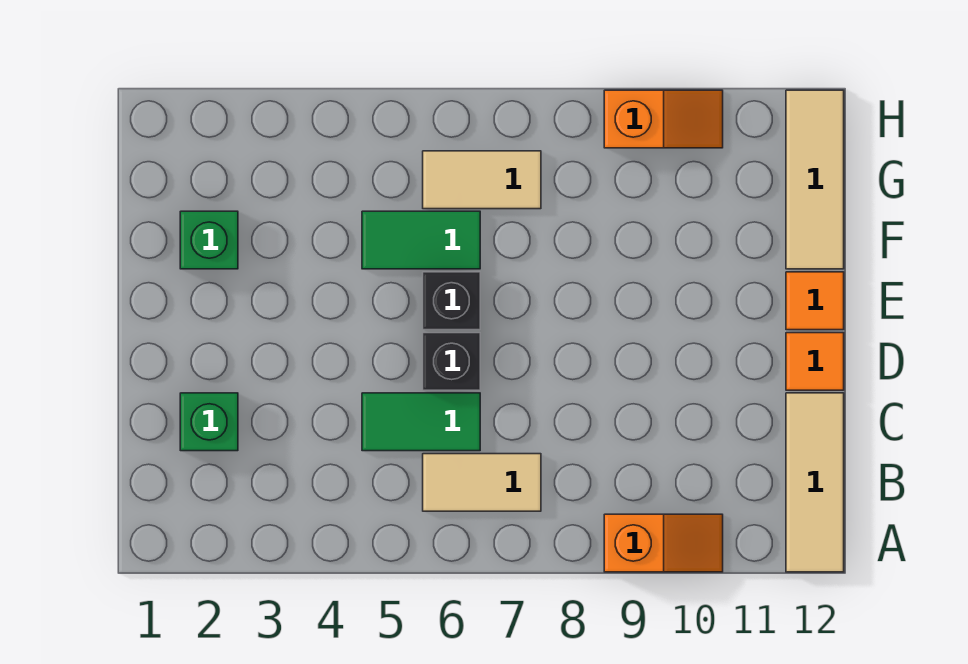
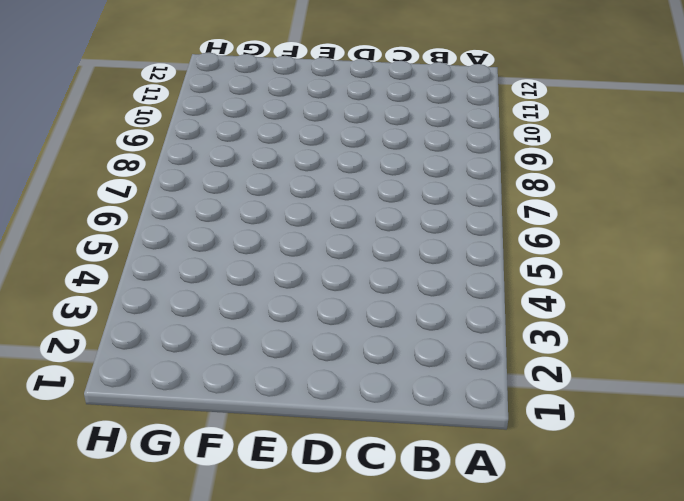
none -> orange slope A9:A10 level 1 top 9
none -> tan tile A12:C12 level 1
none -> tan tile B6:B7 level 1

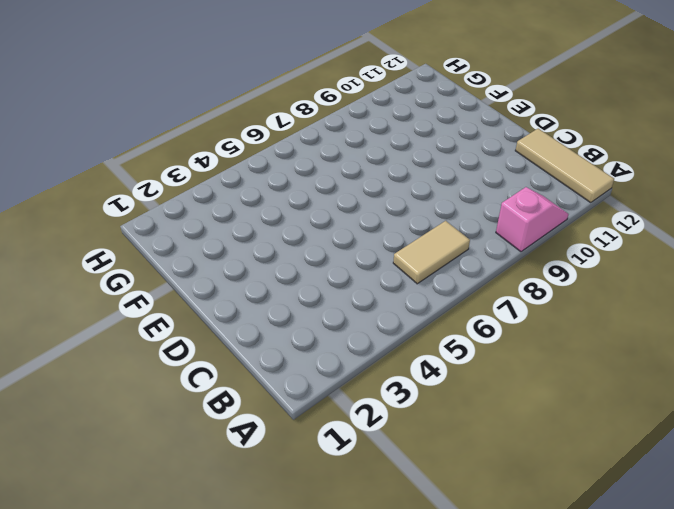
pink slope A9:A10 level 1 top 9 -> orange slope A9:A10 level 1 top 9
none -> green brick C2 level 1
none -> green tile C5:C6 level 1
none -> black brick D6 level 1

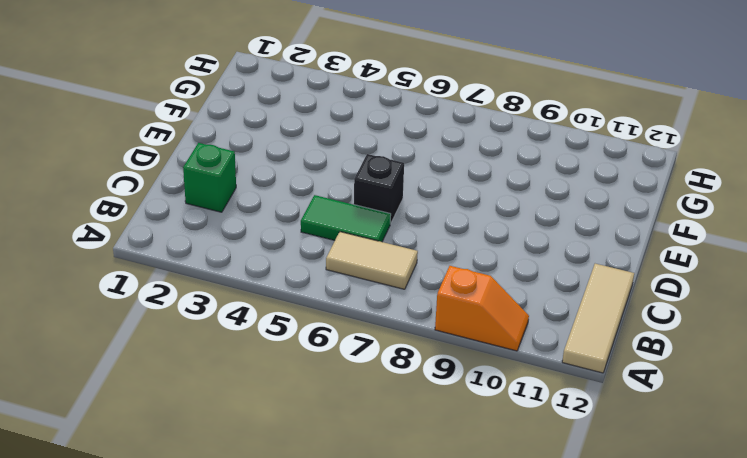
none -> orange tile D12 level 1
none -> black brick E6 level 1
none -> orange tile E12 level 1

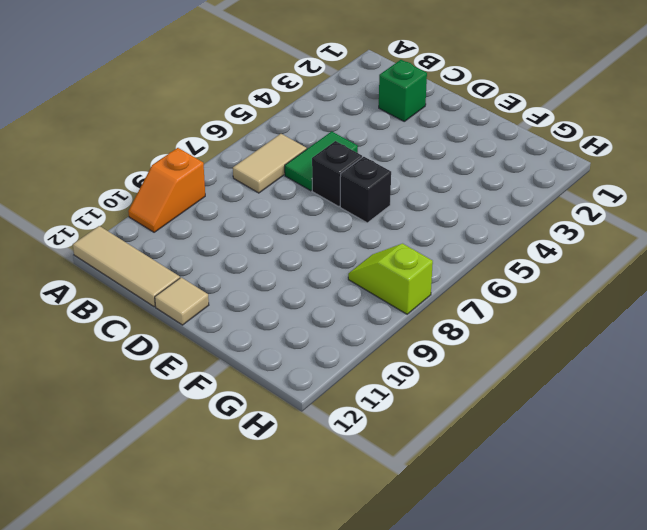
tan tile D12 level 1 -> orange tile D12 level 1
lime slope G8:H8 level 1 top H -> none
none -> orange tile E12 level 1
none -> green brick F2 level 1
none -> green tile F5:F6 level 1

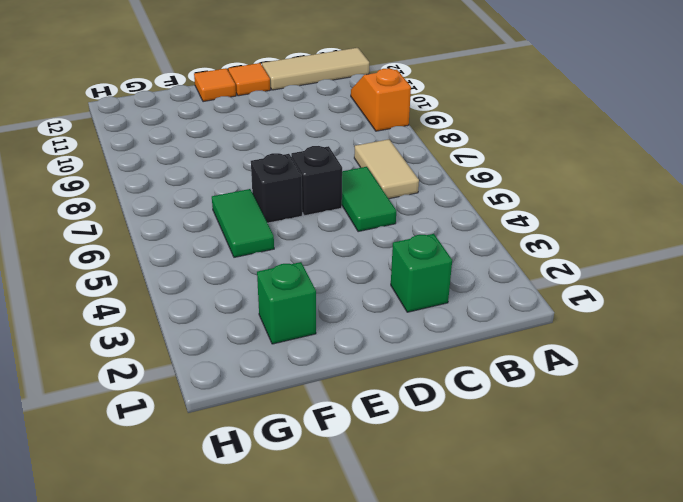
none -> tan tile F12:H12 level 1
none -> tan tile G6:G7 level 1
none -> orange slope H9:H10 level 1 top 9

